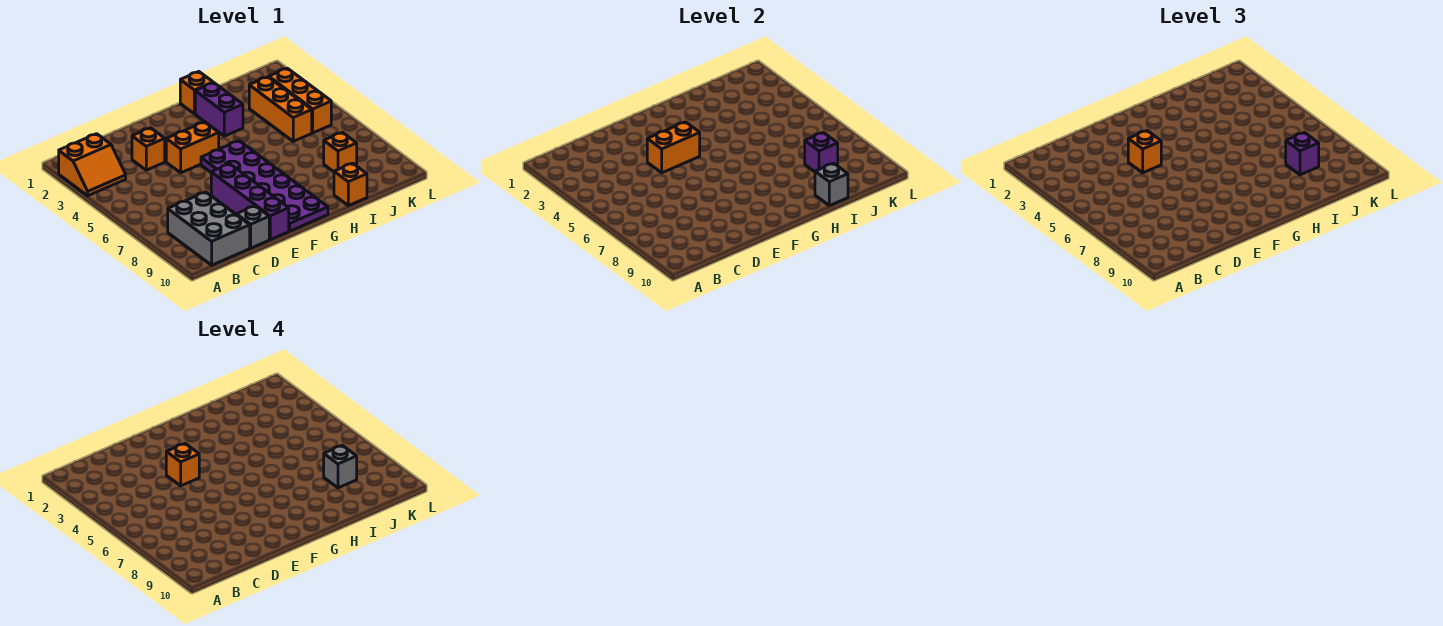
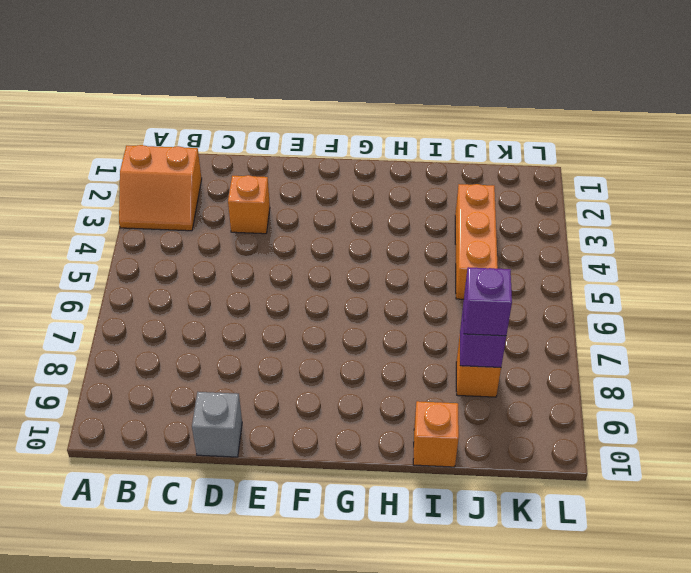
none -> grey brick B8:C10 level 1
none -> orange brick E4:F4 level 1
none -> purple brick E7:E10 level 1

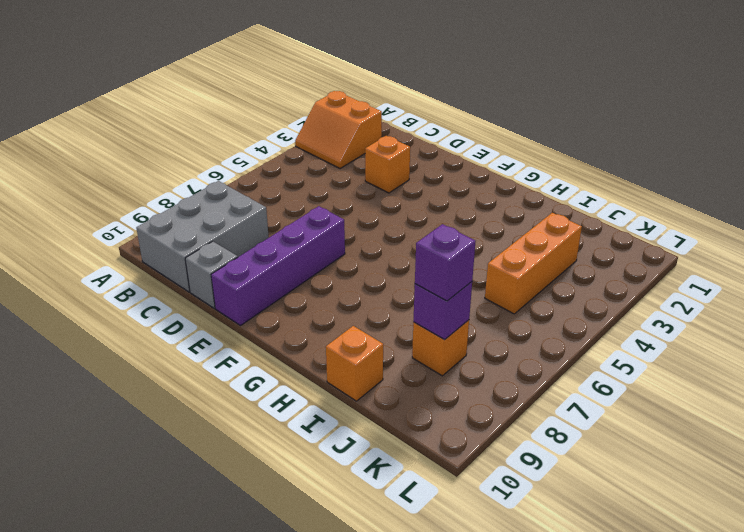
none -> orange brick E4:F4 level 1
none -> purple plate F5:G10 level 1
none -> orange brick H1 level 1

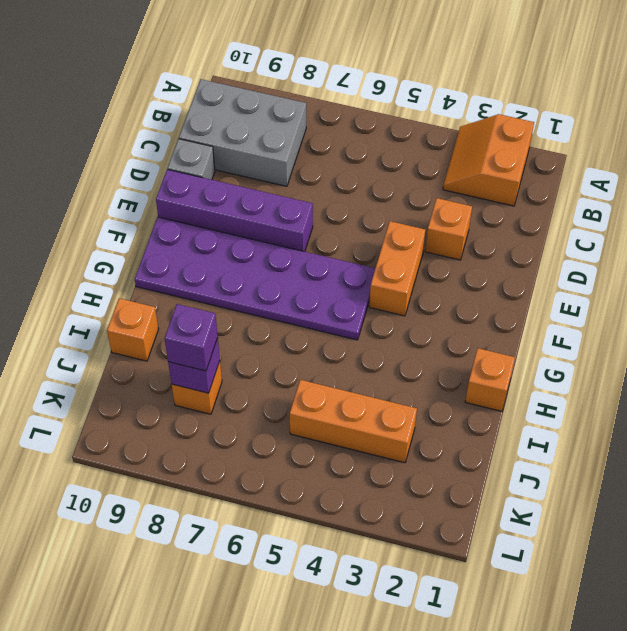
none -> purple brick H2:H3 level 1
none -> orange brick K3:K5 level 1
none -> orange brick E4:F4 level 2

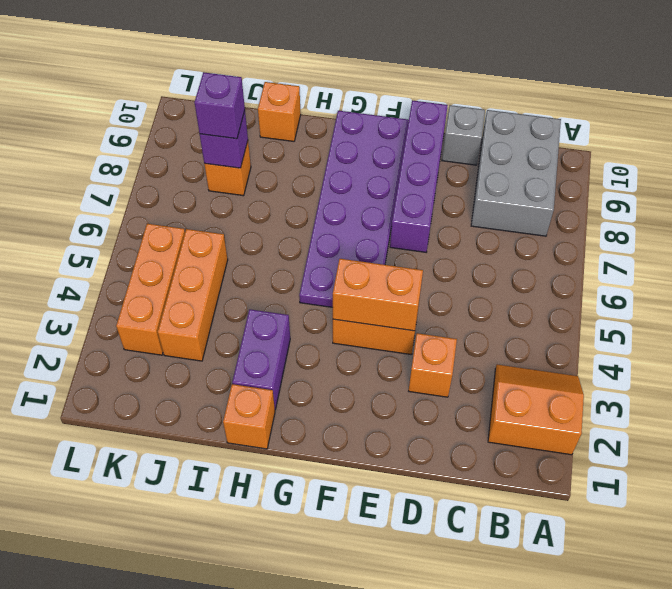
none -> grey brick I10 level 2
none -> orange brick E4 level 3
none -> orange brick E4 level 4

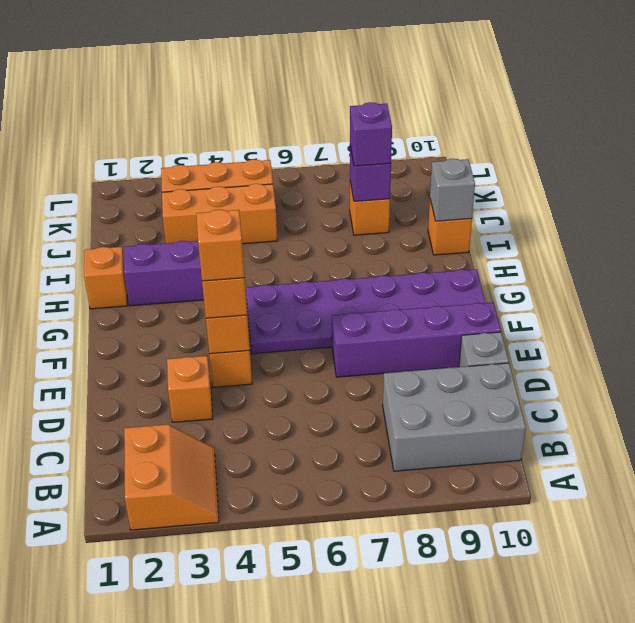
none -> grey brick J8 level 4

